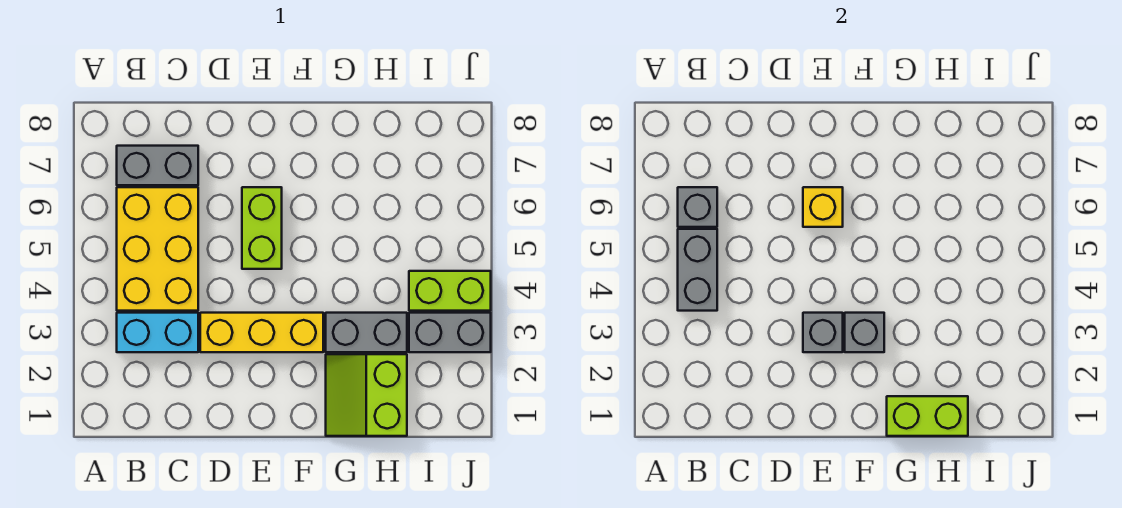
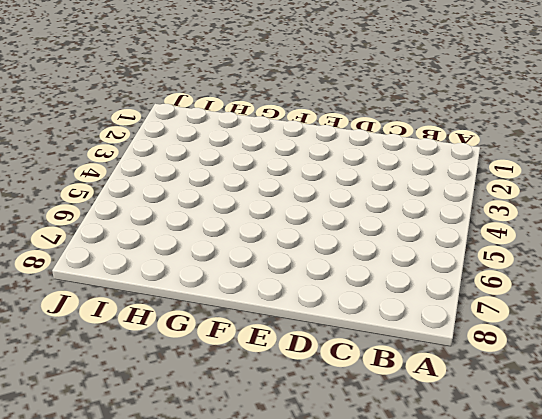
none -> cyan brick B3:C3 level 1
none -> yellow brick B4:C6 level 1
none -> grey brick B7:C7 level 1

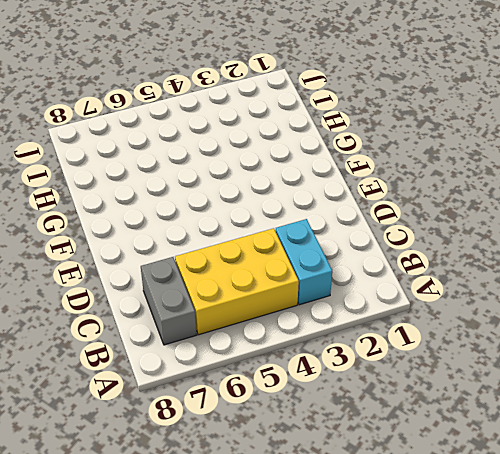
none -> yellow brick D3:F3 level 1
none -> lime brick E5:E6 level 1
none -> lime slope G1:H2 level 1 top H

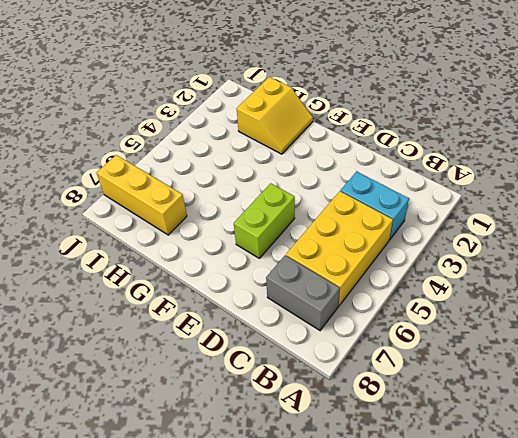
yellow slope G1:H2 level 1 top H -> lime slope G1:H2 level 1 top H
yellow brick H7:J7 level 1 -> yellow brick D3:F3 level 1
none -> grey brick G3:H3 level 1
none -> grey brick I3:J3 level 1
none -> lime brick I4:J4 level 1

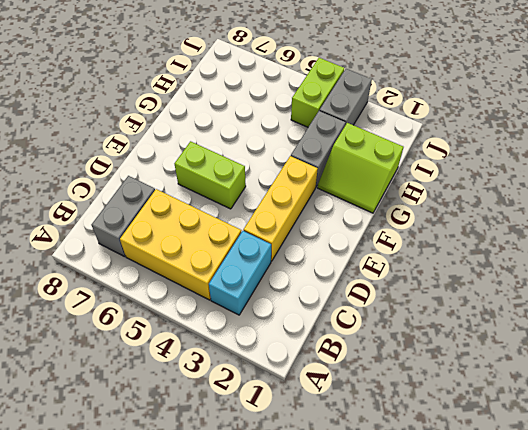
none -> grey brick B4:B5 level 2
none -> grey brick B6 level 2
none -> grey brick E3 level 2

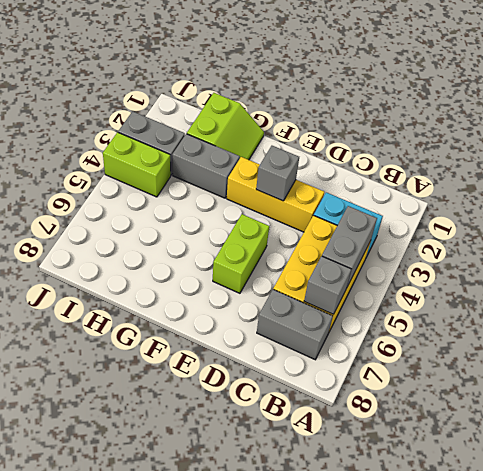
none -> yellow brick E6 level 2
none -> grey brick F3 level 2
none -> lime brick G1:H1 level 2

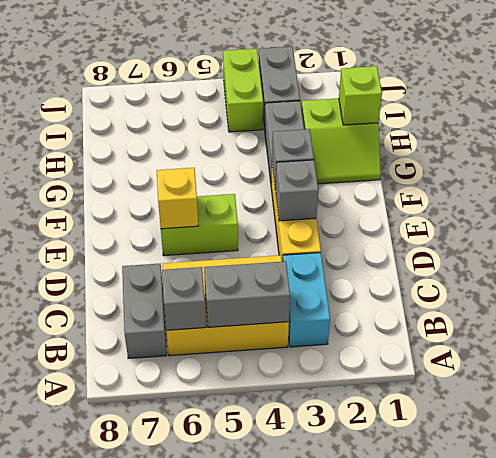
lime brick H1 level 2 -> lime brick G1:H1 level 2

